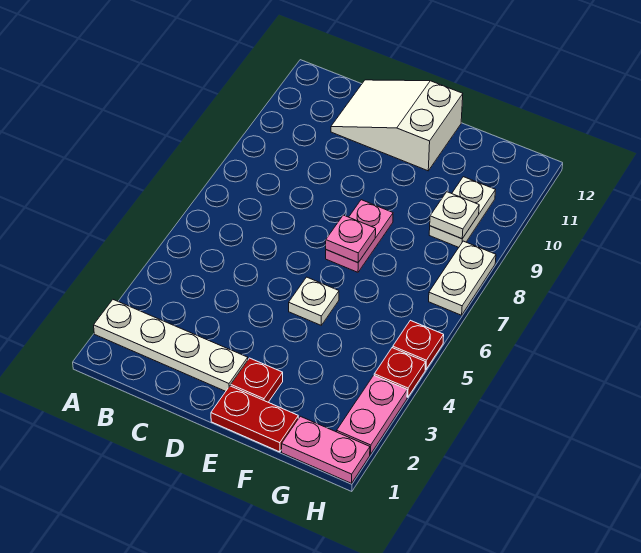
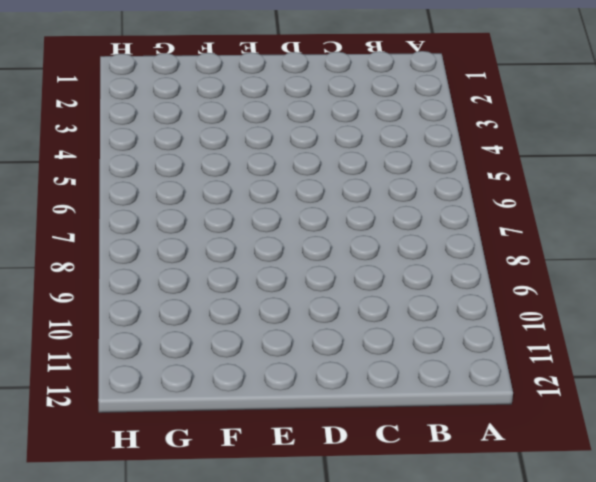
none -> white plate A2:D2 level 1
none -> white slope C11:E12 level 1 top E
none -> red plate E1:F1 level 1

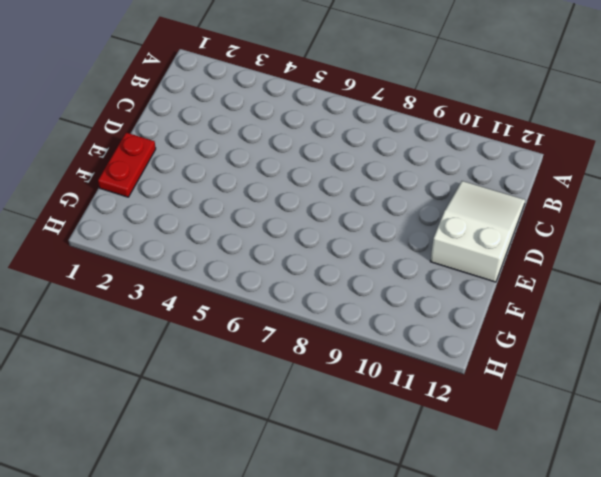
none -> white plate A2:D2 level 1
none -> red plate E2 level 1
none -> white plate E5 level 1

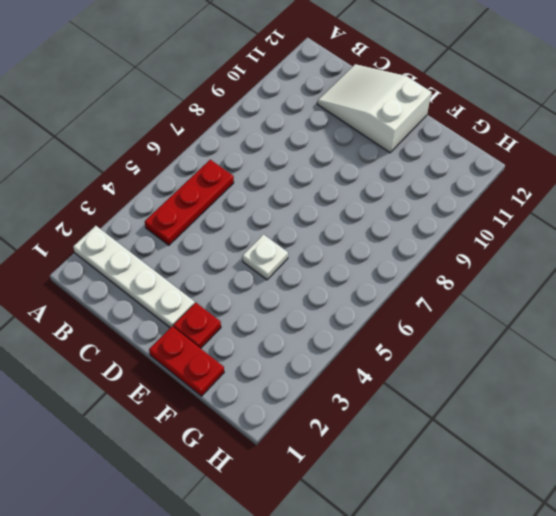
red plate B4:B6 level 1 -> none
none -> pink plate E7:E8 level 1
none -> pink plate G1:H1 level 1
none -> white plate G9:G10 level 1

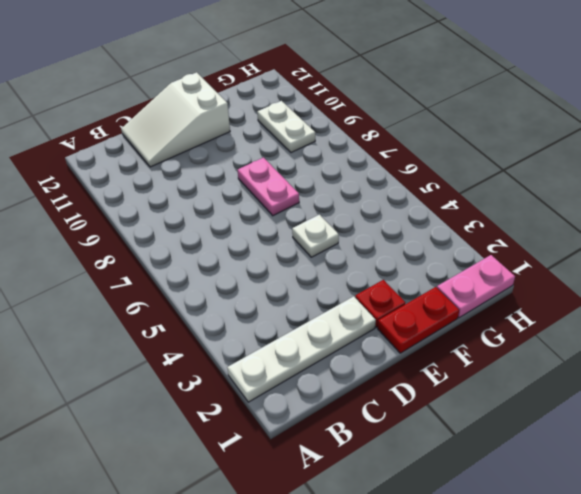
none -> pink plate H2:H3 level 1
none -> red plate H4 level 1
none -> red plate H5 level 1

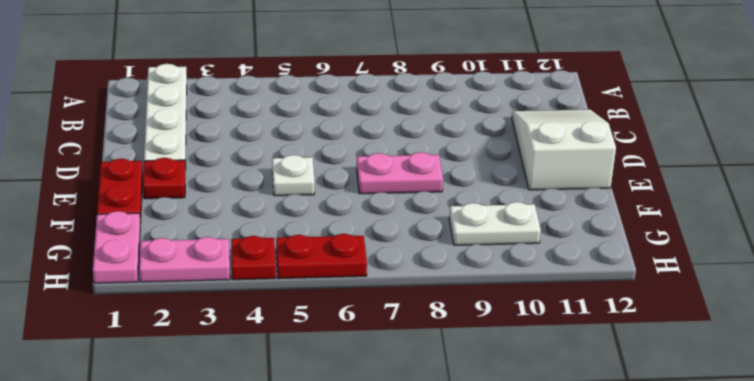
red plate H5:H6 level 1 -> red plate H5 level 1
none -> white plate H7:H8 level 1
none -> pink plate E7 level 2
none -> white plate G9 level 2

